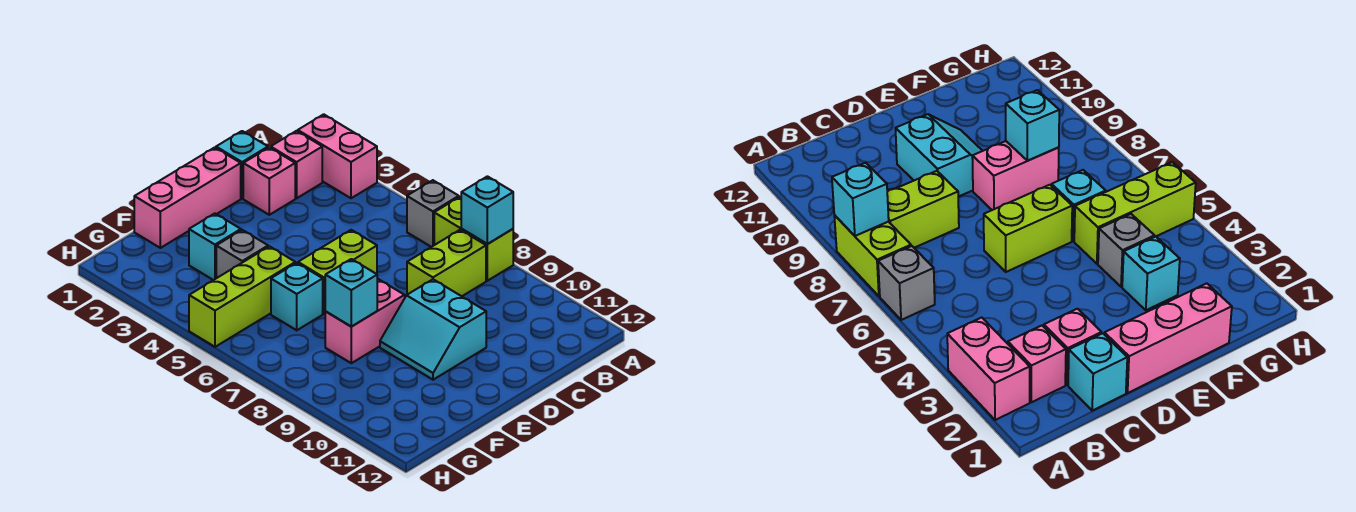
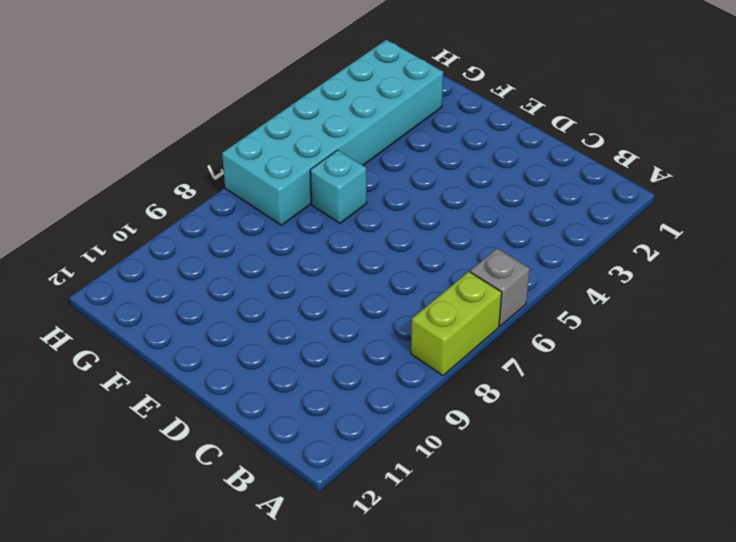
cyan brick G2:H7 level 1 -> lime brick F5:H5 level 1
none -> pink brick A2:A3 level 1
none -> pink brick B2 level 1
none -> lime brick B8:C8 level 1

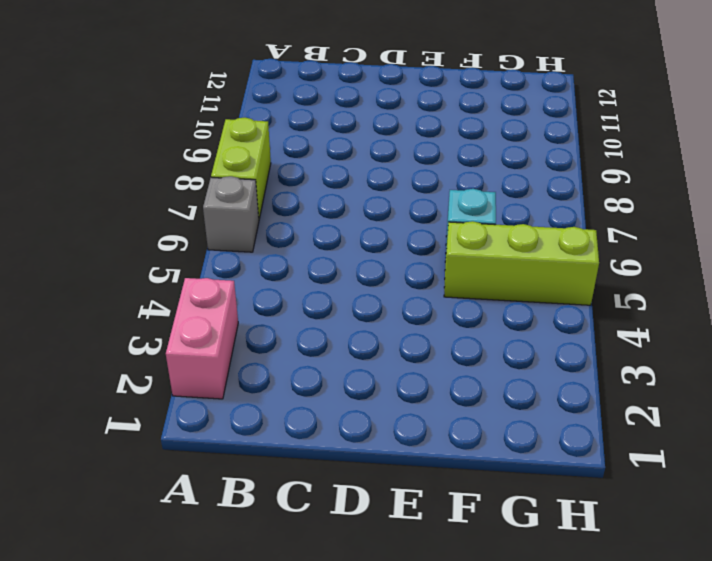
none -> pink brick B2 level 1
none -> lime brick B8:C8 level 1
none -> cyan brick C1 level 1

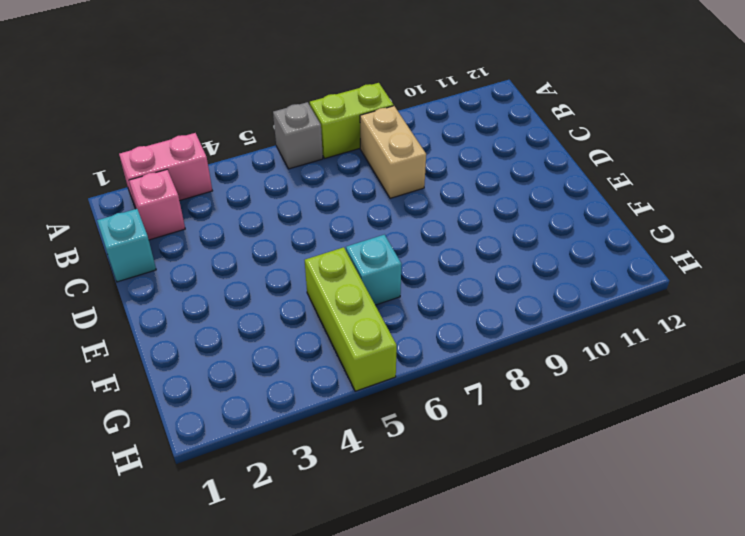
tan brick B8:C8 level 1 -> lime brick B8:C8 level 1
none -> pink brick C2 level 1
none -> pink brick D1:F1 level 1
none -> lime brick D6:E6 level 1

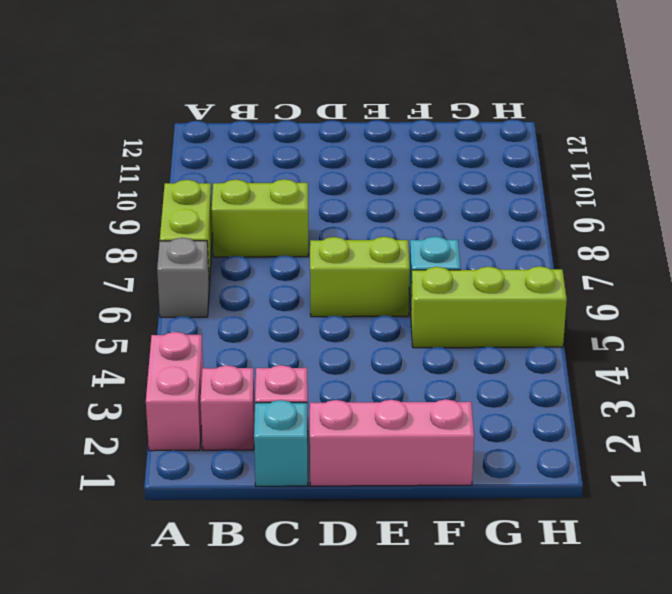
none -> cyan slope D9:E10 level 1 top D
none -> pink brick E8:F8 level 1
none -> cyan brick F3 level 1

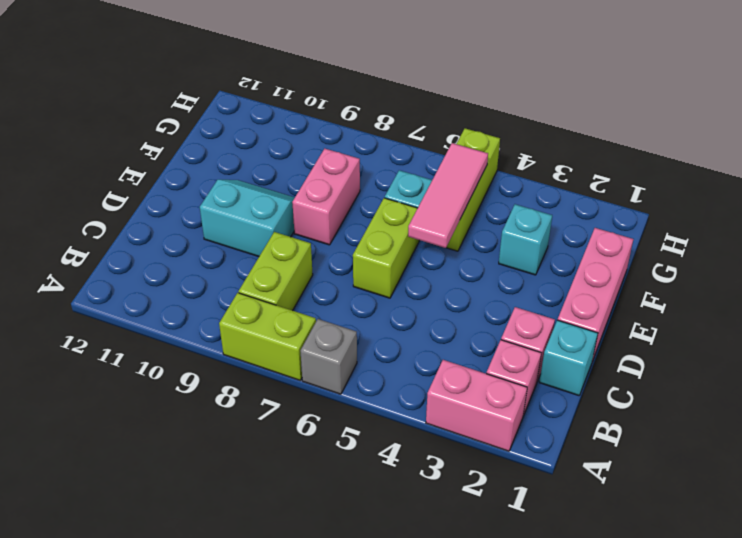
pink tile E5:G5 level 2 -> none
none -> grey brick F4 level 1
none -> cyan brick A8 level 2
none -> cyan brick F8 level 2

